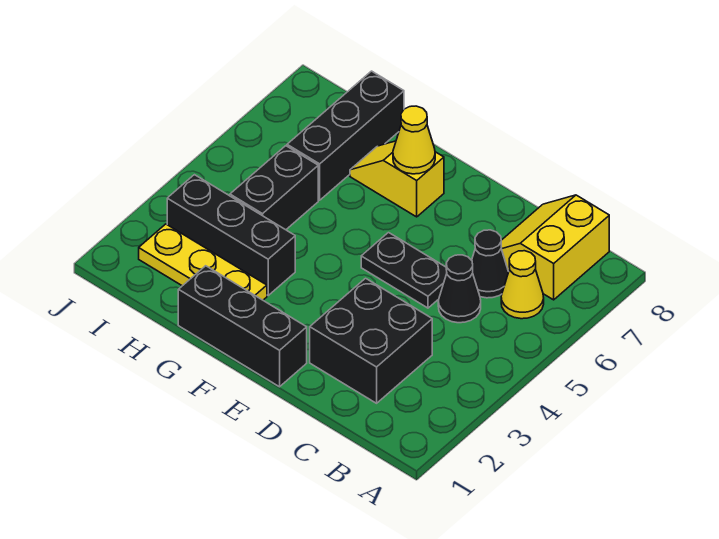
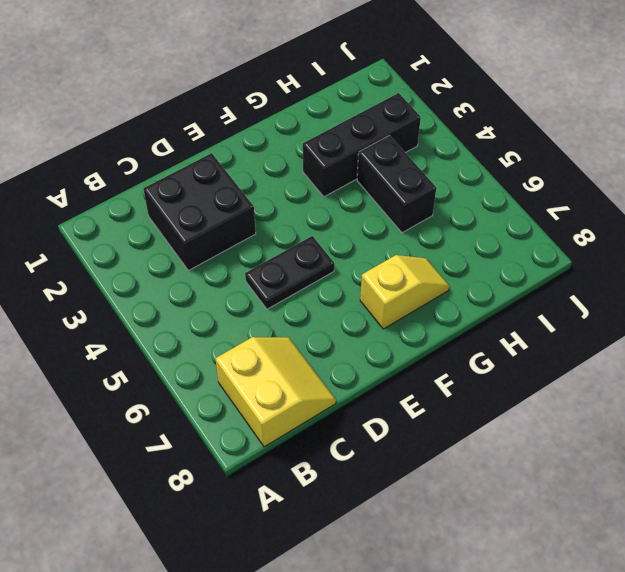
none -> yellow cone B6 level 1
none -> black cone C5 level 1
none -> black cone C6 level 1

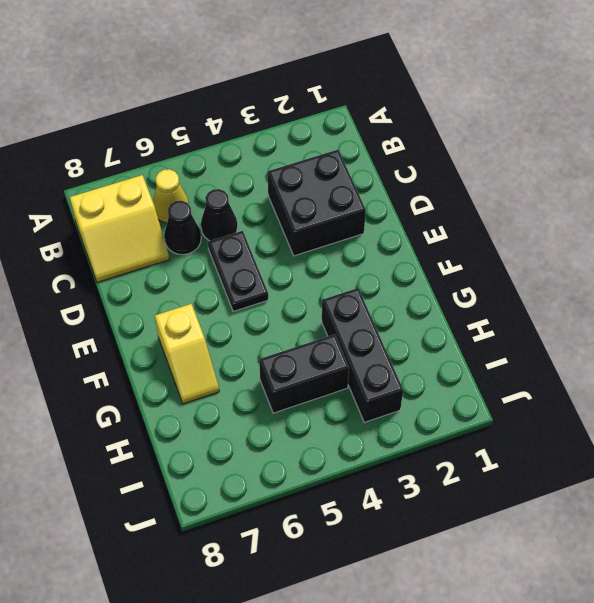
none -> black brick E1:G1 level 1
none -> yellow plate G2:I2 level 1
none -> black brick H6:H8 level 1

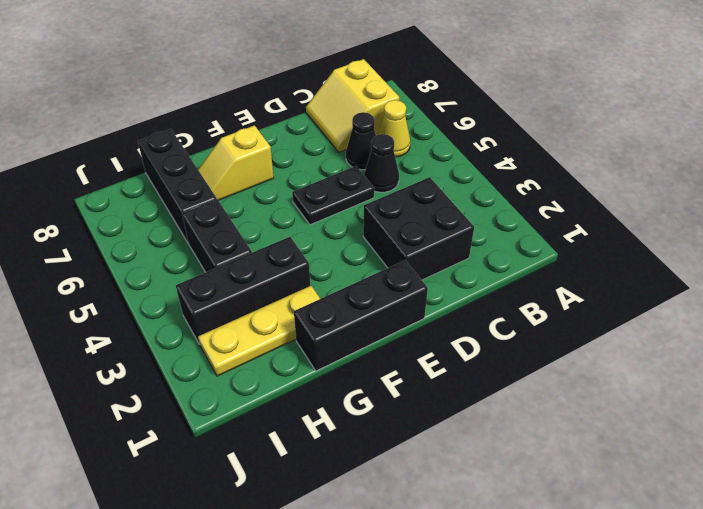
none -> yellow cone F7 level 2

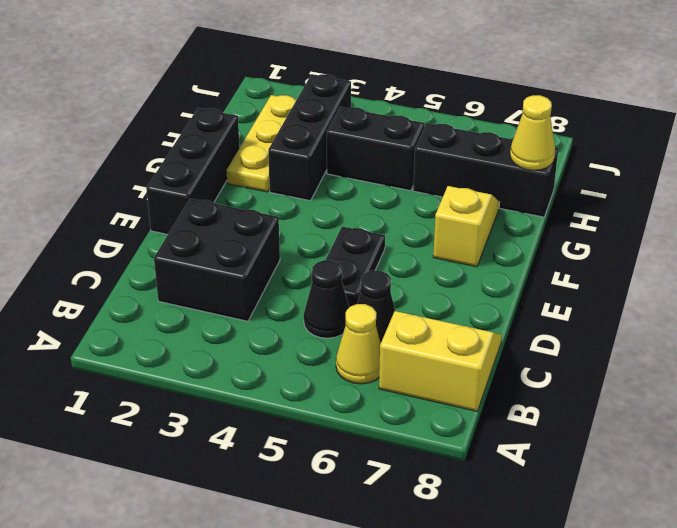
yellow cone H8 level 2 -> yellow cone F7 level 2

